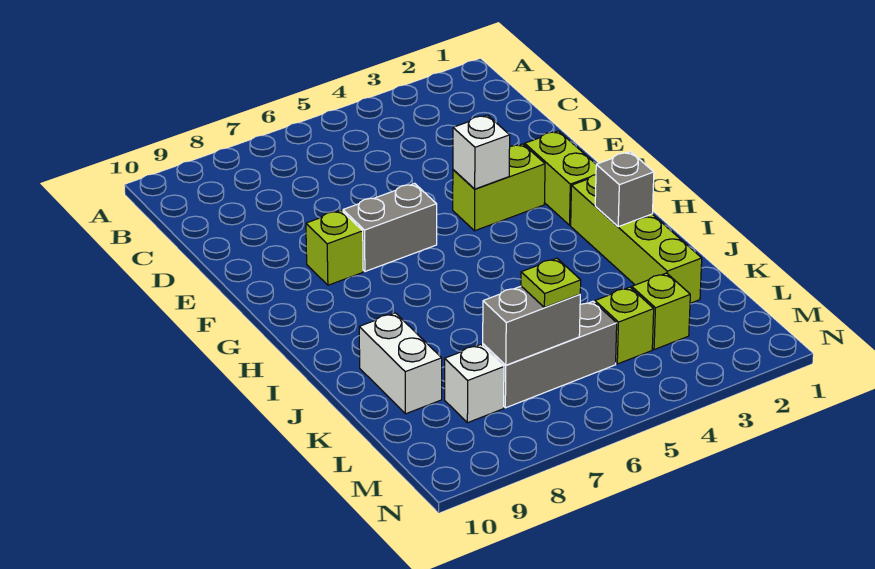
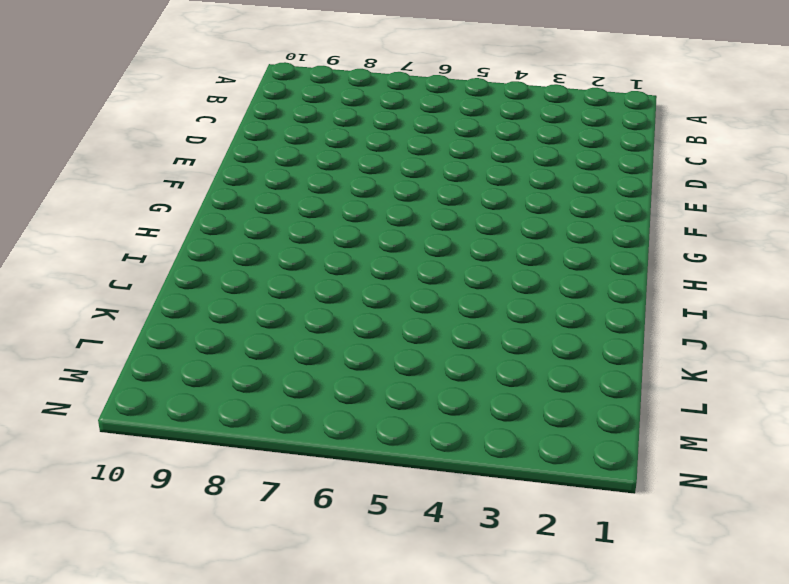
none -> lime brick F2:G2 level 1
none -> lime brick F3:F4 level 1
none -> grey brick F6:F7 level 1

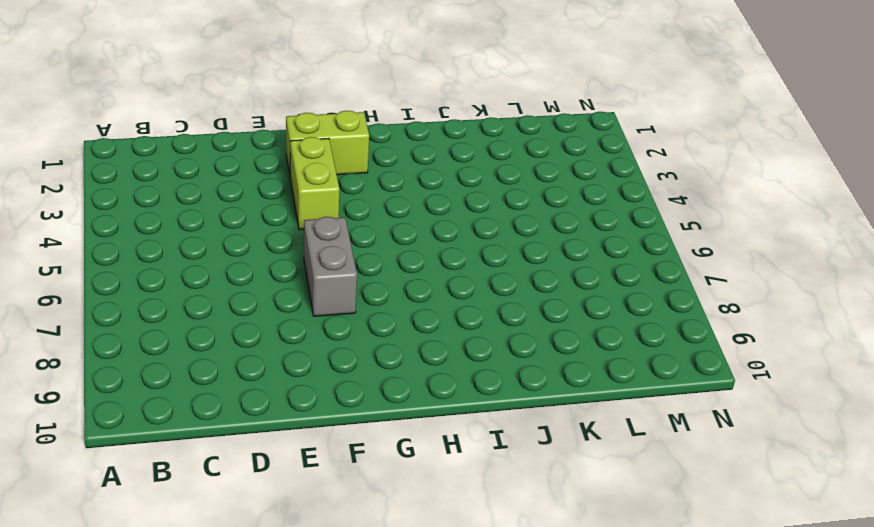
none -> lime brick F8 level 1
none -> lime brick H2:K2 level 1
none -> white brick J9:K9 level 1

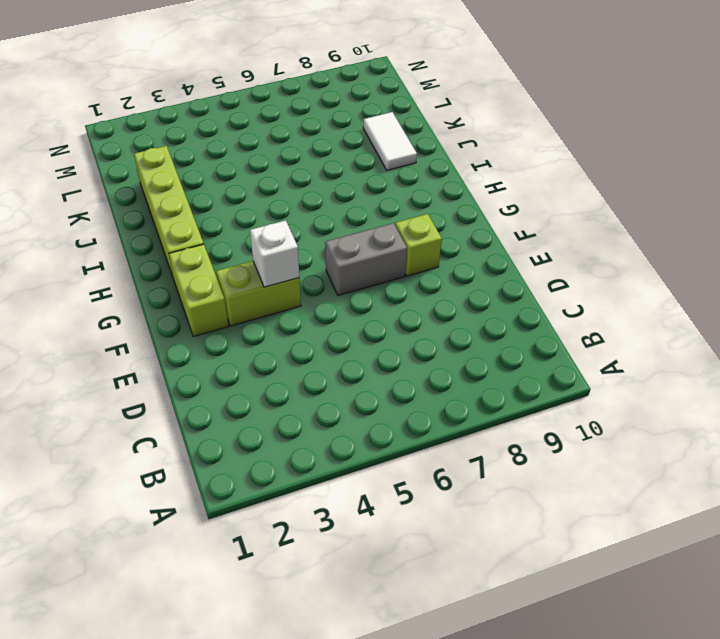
white tile J9:K9 level 1 -> white brick J9:K9 level 1
none -> lime brick L3 level 1
none -> lime brick L4 level 1
none -> grey brick L5:L7 level 1

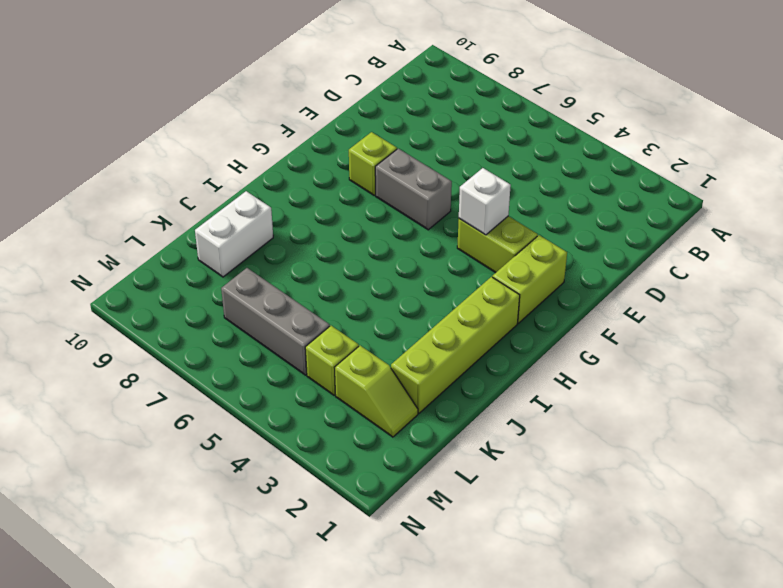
lime slope L2:L3 level 1 top 3 -> lime brick L3 level 1
none -> white brick L8 level 1
none -> grey brick I2 level 2
none -> grey brick L6:L7 level 2

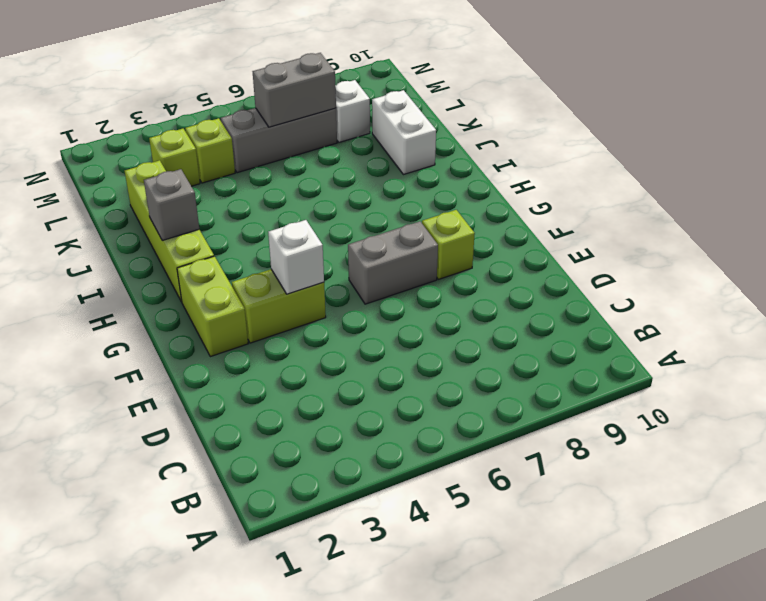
none -> lime plate L6 level 3

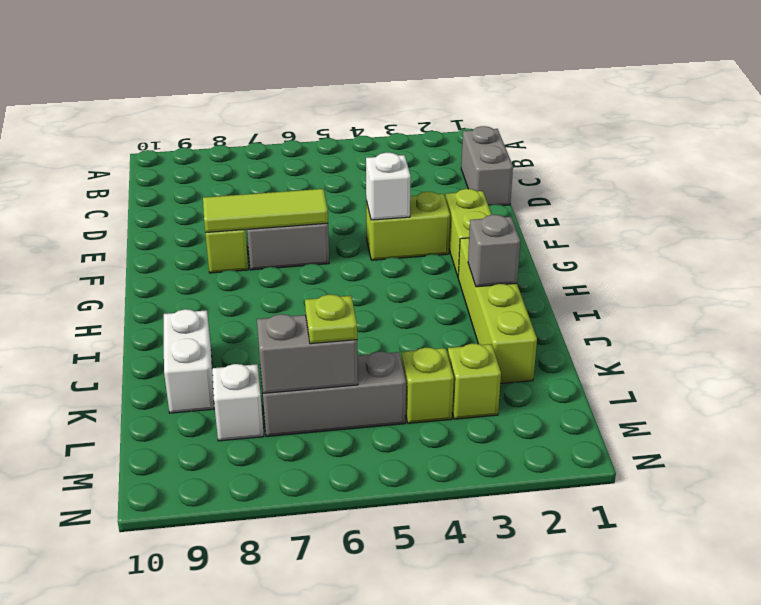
grey brick C1:D1 level 1 -> none
lime tile F6:F8 level 2 -> none

